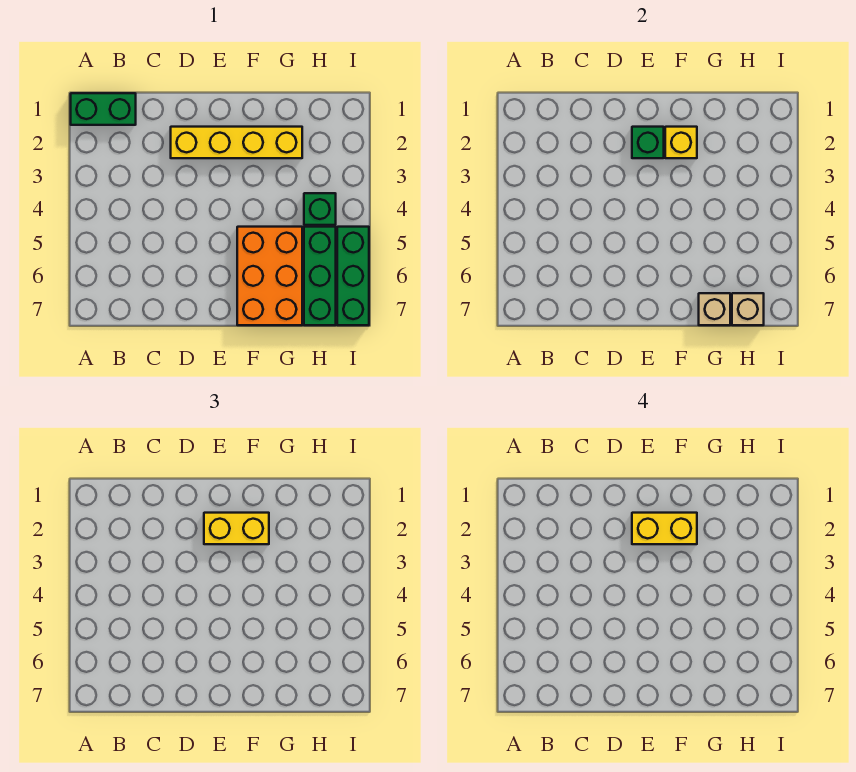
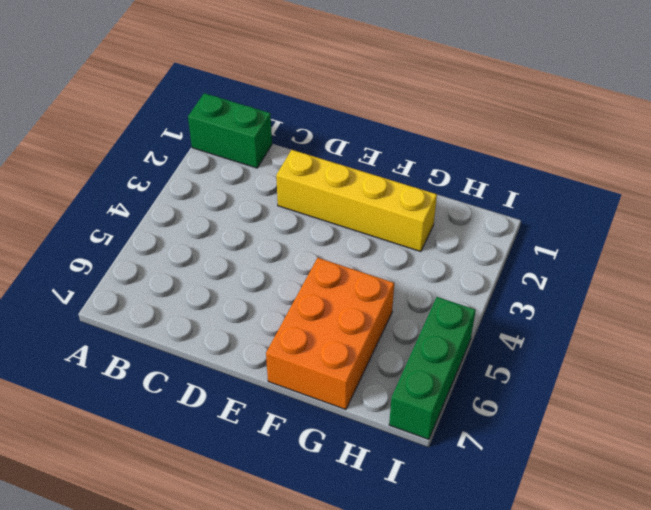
none -> green brick H4 level 1
none -> green brick H5:H7 level 1
none -> green brick E2 level 2

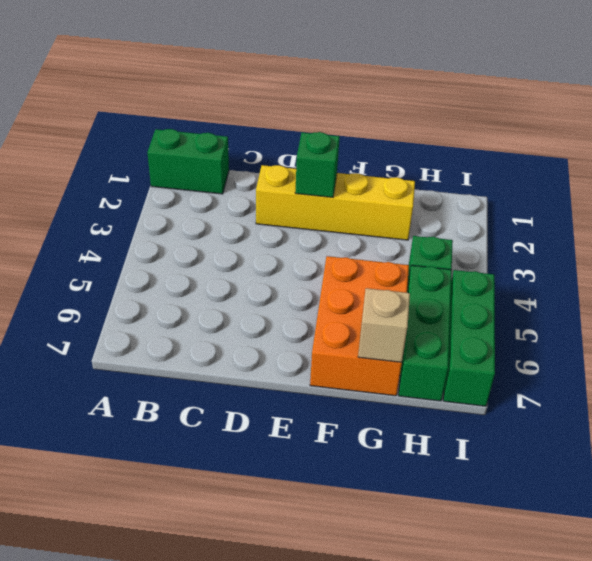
none -> yellow brick F2 level 2
none -> tan brick H7 level 2
none -> yellow brick E2:F2 level 3

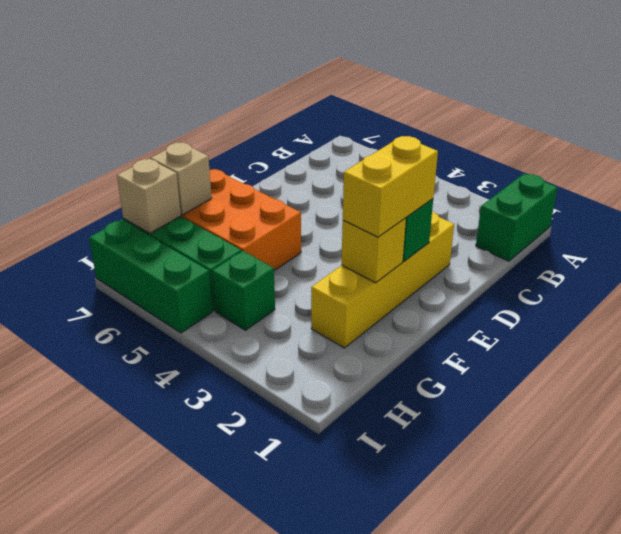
none -> yellow brick E2:F2 level 4

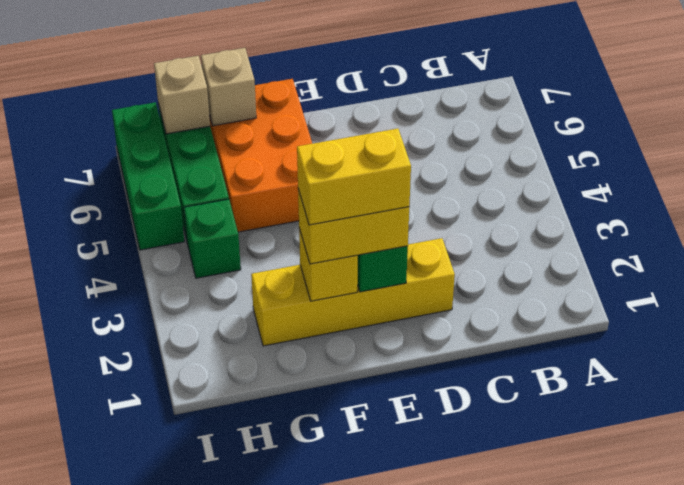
none -> green brick A1:B1 level 1

